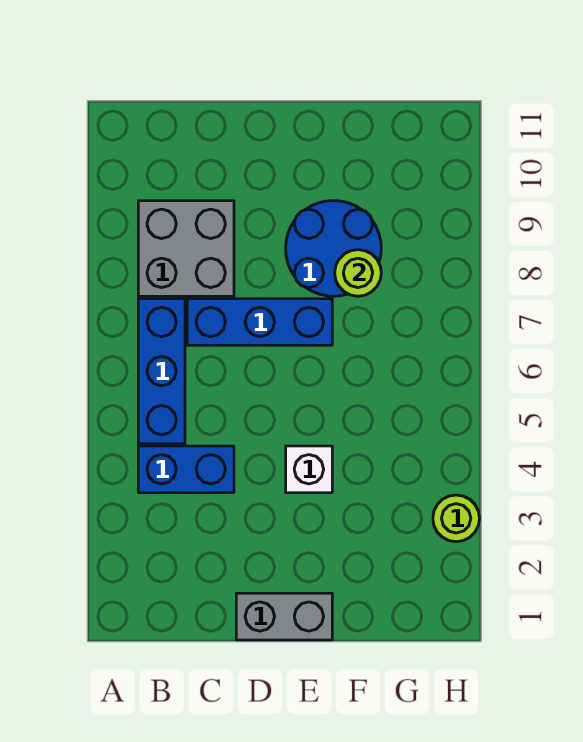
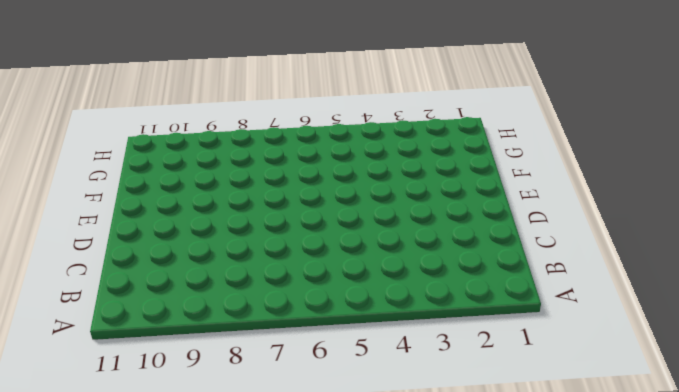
none -> blue brick B4:C4 level 1
none -> blue brick B5:B7 level 1

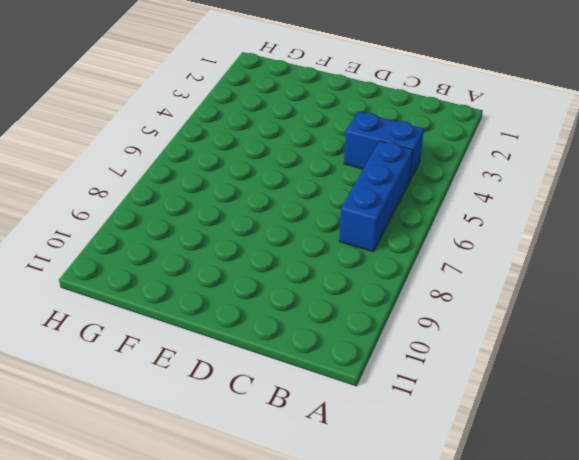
none -> grey brick B8:C9 level 1
none -> blue brick C7:E7 level 1

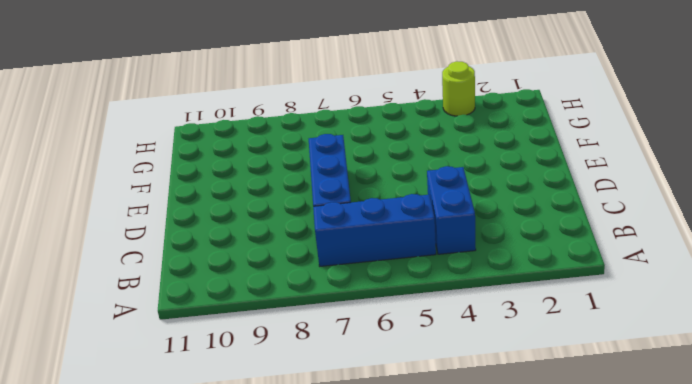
none -> grey brick B8:C9 level 1
none -> grey brick D1:E1 level 1

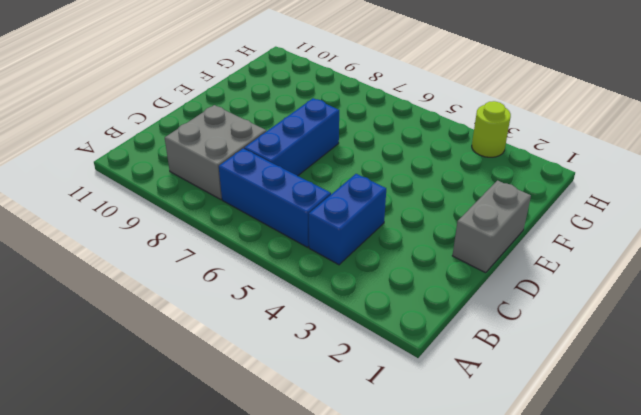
none -> white brick E4 level 1
none -> blue round brick E8:F9 level 1

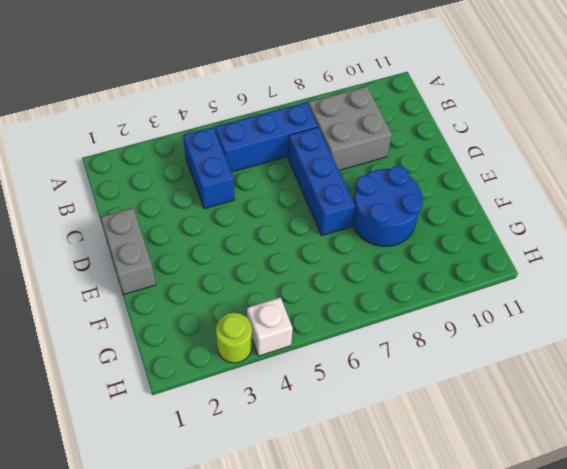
white brick H4 level 1 -> white brick E4 level 1
none -> lime round brick F8 level 2

